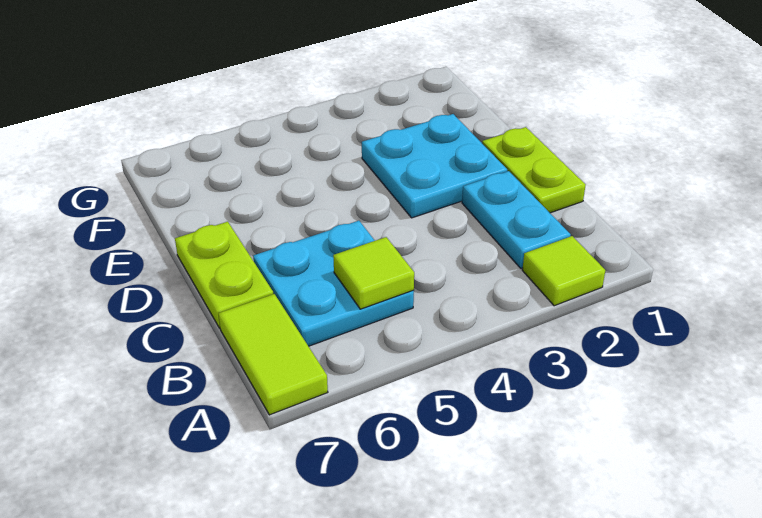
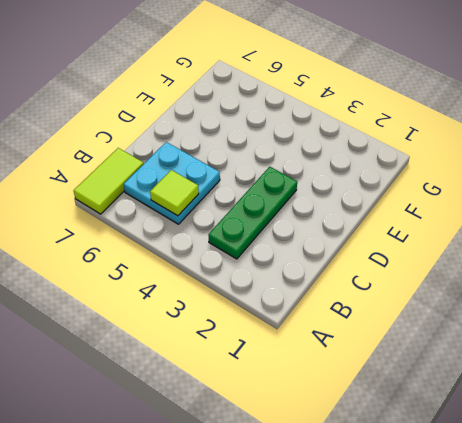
green plate B3:D3 level 1 -> cyan plate D2:E3 level 1
none -> lime tile A2 level 1
none -> cyan plate B2:C2 level 1

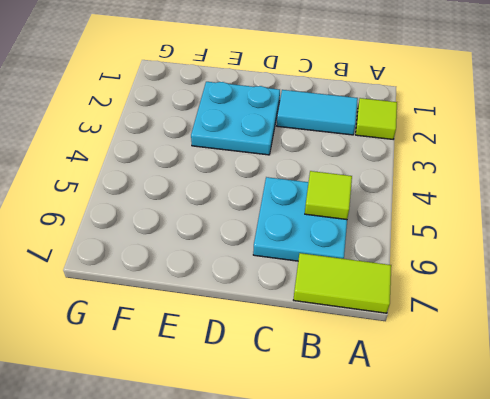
cyan tile B2:C2 level 1 -> cyan plate B2:C2 level 1
none -> lime plate C1:D1 level 1
none -> lime plate C7:D7 level 1

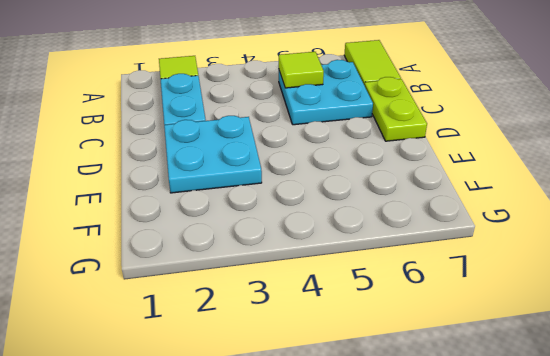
none -> lime plate C1:D1 level 1

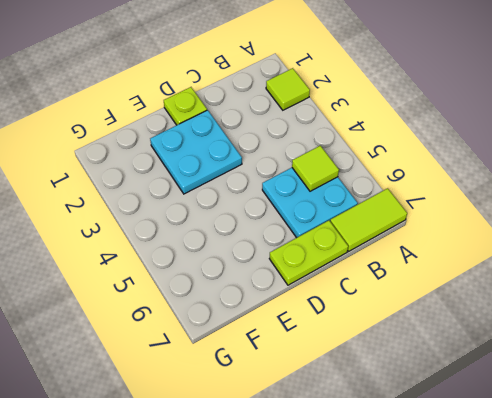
lime plate D1 level 1 -> lime plate C1:D1 level 1
none -> cyan plate B2:C2 level 1

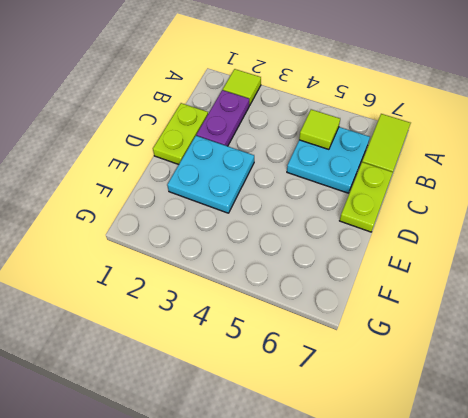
purple plate B2:C2 level 1 -> cyan plate B2:C2 level 1

